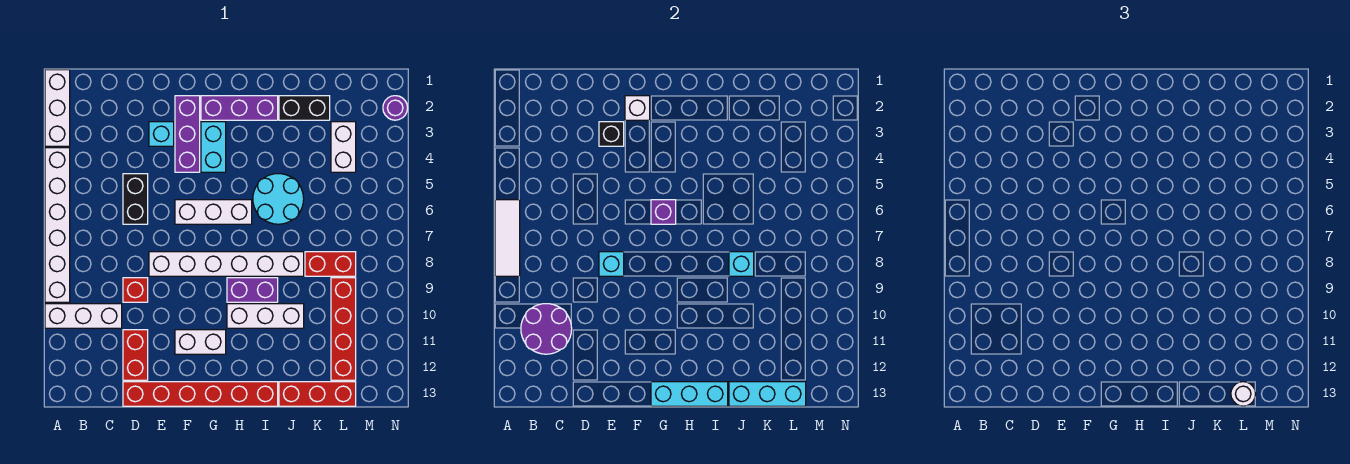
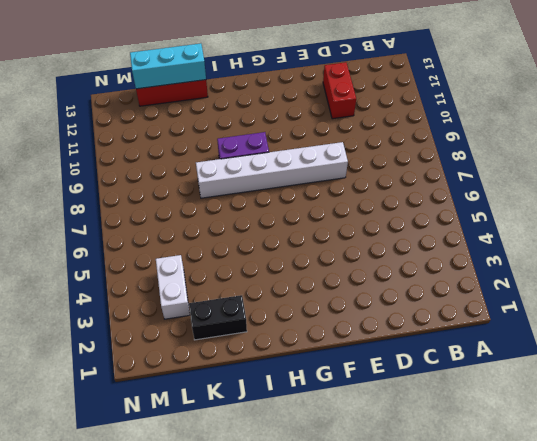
none -> white brick A1:A3 level 1
none -> white brick A4:A9 level 1
none -> white brick A10:C10 level 1
none -> black brick D5:D6 level 1

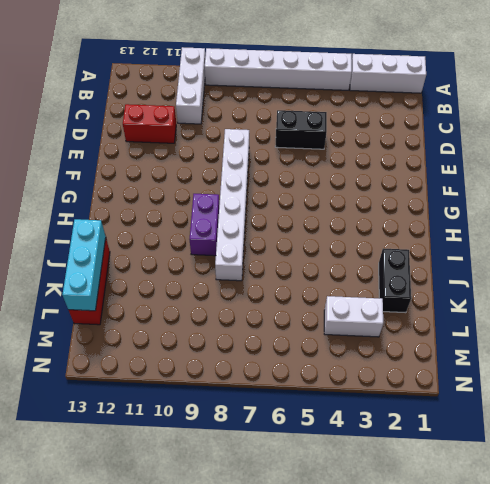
none -> red brick D9 level 1
none -> red brick D13:I13 level 1
none -> cyan brick E3 level 1
none -> purple brick F2:F4 level 1

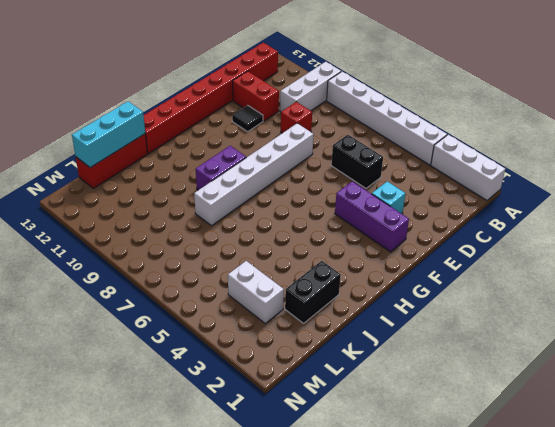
red brick B13:I13 level 1 -> red brick D13:I13 level 1
black tile E11 level 1 -> none
none -> white brick F6:H6 level 1
none -> white brick F11:G11 level 1
none -> purple brick G2:I2 level 1
none -> cyan brick G3:G4 level 1

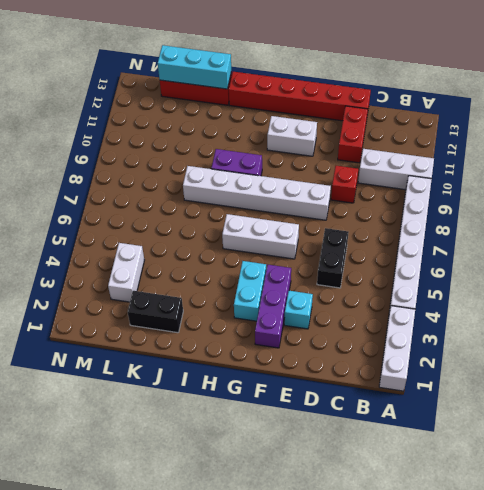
none -> purple brick G2:I2 level 1
none -> white brick H10:J10 level 1
none -> cyan round brick I5:J6 level 1
none -> red brick K8:L8 level 1

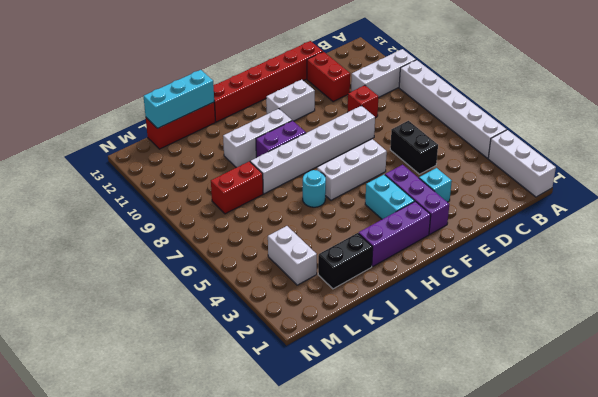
cyan round brick I6 level 1 -> cyan round brick I5:J6 level 1
none -> red brick L9:L12 level 1
none -> purple round brick N2 level 1
none -> white tile A6:A8 level 2
none -> purple round brick B10:C11 level 2

